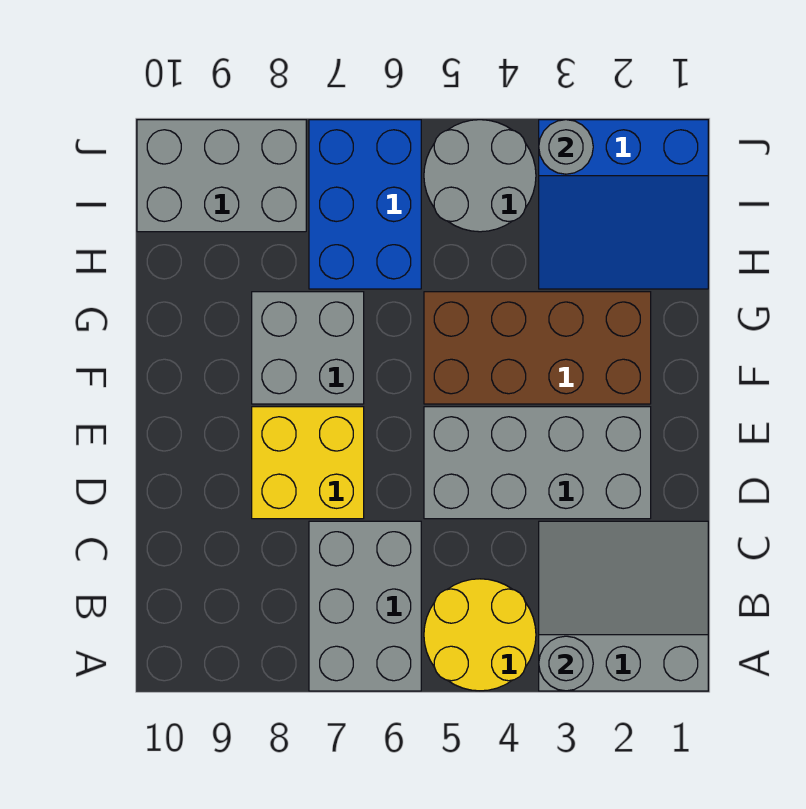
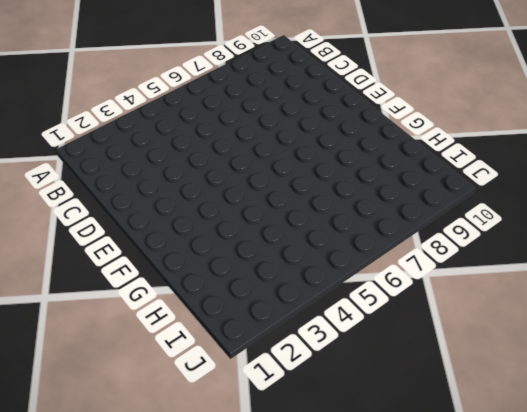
none -> grey slope A1:C3 level 1 top A
none -> yellow round brick A4:B5 level 1
none -> grey brick A6:C7 level 1

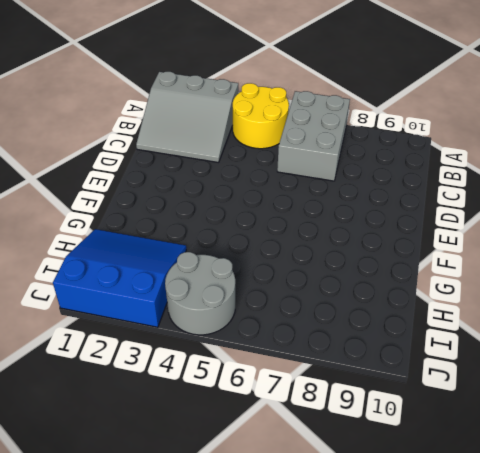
none -> grey brick D2:E5 level 1
none -> yellow brick D7:E8 level 1
none -> brown brick F2:G5 level 1

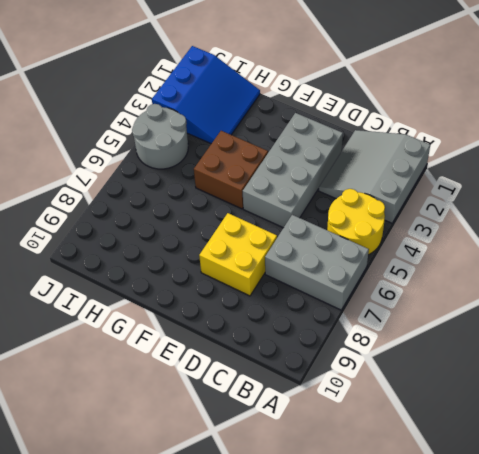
brown brick F4:G5 level 1 -> brown brick F2:G5 level 1
none -> grey brick F7:G8 level 1
none -> blue brick H6:J7 level 1
none -> grey brick I8:J10 level 1

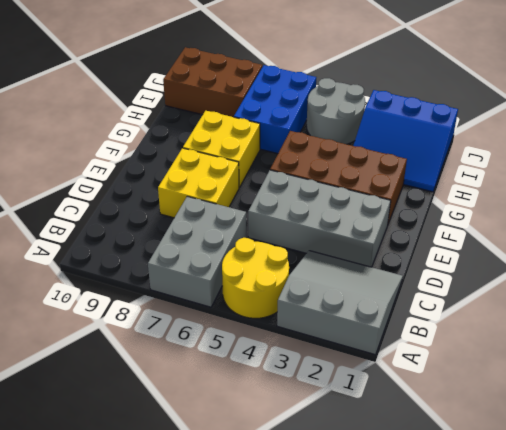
yellow brick F7:G8 level 1 -> grey brick F7:G8 level 1
brown brick I8:J10 level 1 -> grey brick I8:J10 level 1
none -> grey round brick A3 level 2
none -> grey round brick J3 level 2

